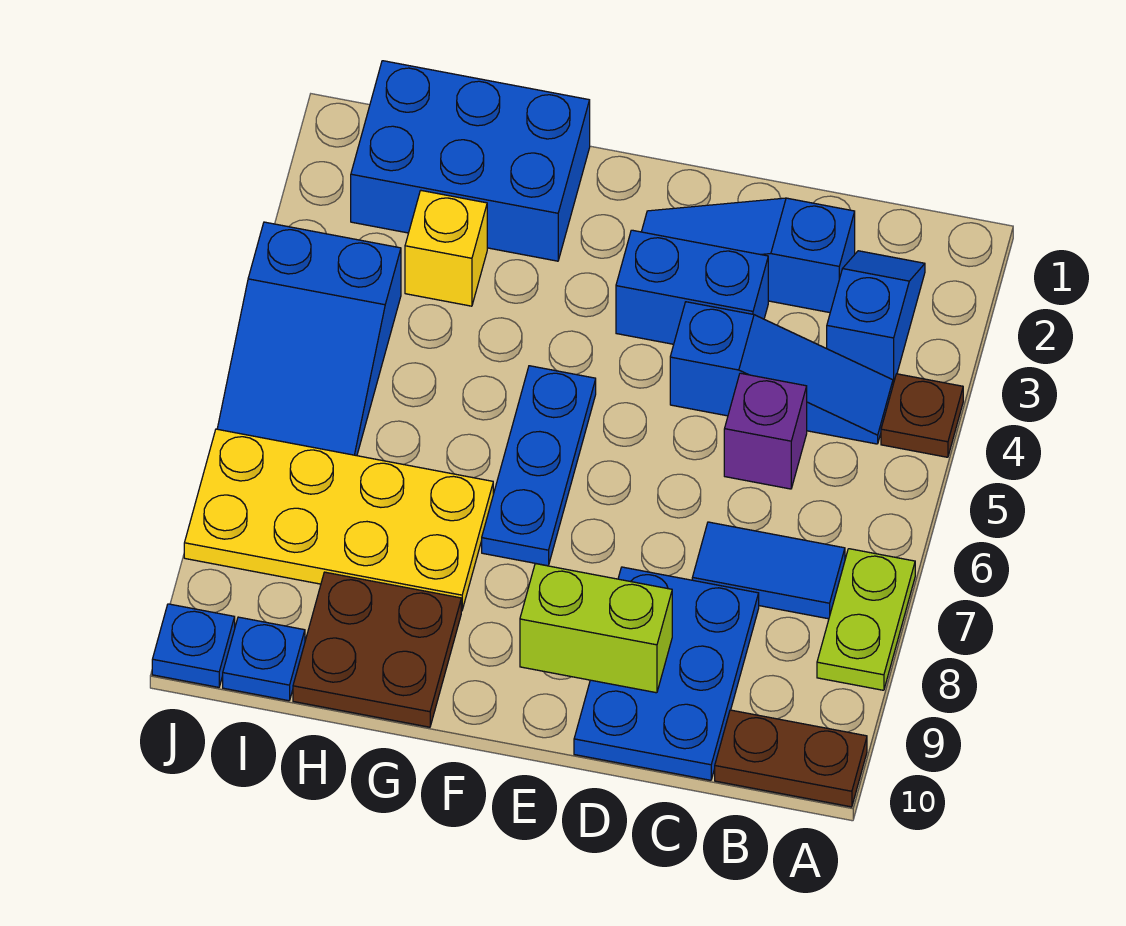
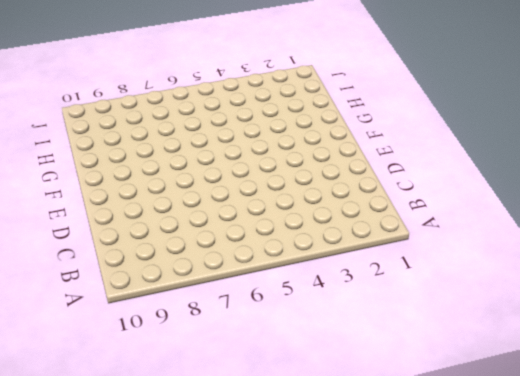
none -> brown plate A4 level 1
none -> lime plate A7:A8 level 1
none -> brown plate A10:B10 level 1

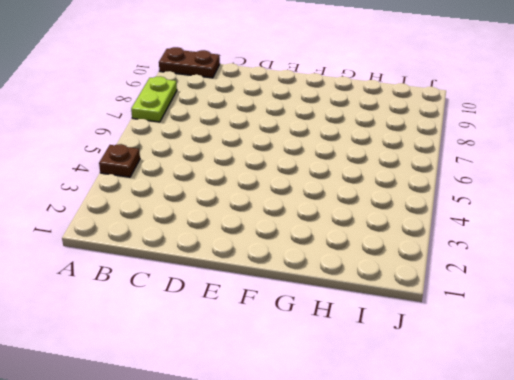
none -> blue slope B2:B3 level 1 top 3
none -> blue slope B4:D4 level 1 top D
none -> blue tile B7:C7 level 1

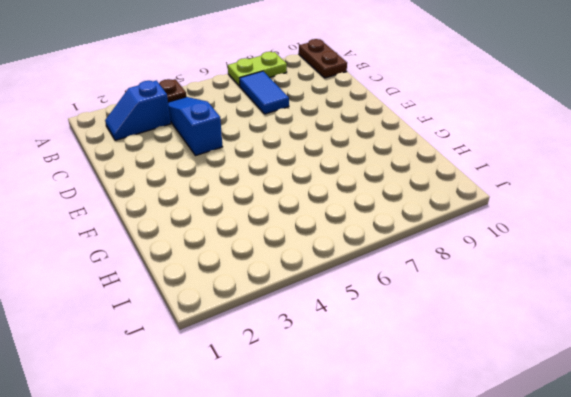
none -> blue slope C2:E2 level 1 top C
none -> purple brick C5 level 1
none -> blue plate C8:D10 level 1

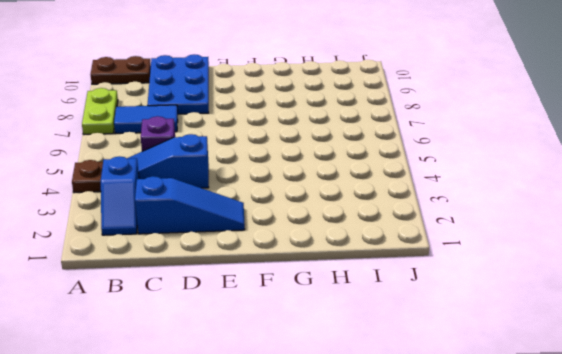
none -> blue brick D3:E3 level 1
none -> blue plate F5:F7 level 1
none -> blue brick G1:I2 level 1

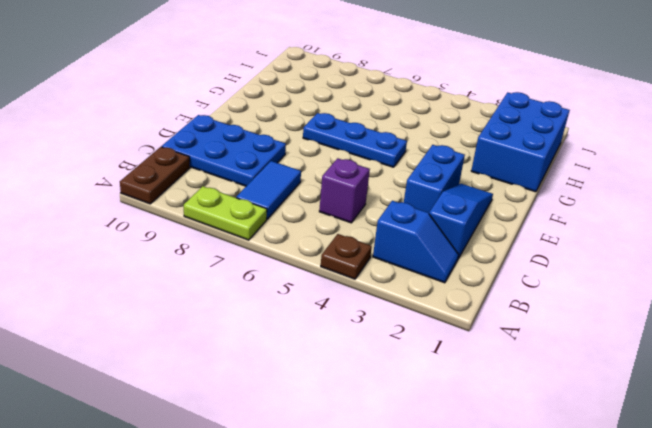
none -> blue slope B4:D4 level 1 top D
none -> yellow plate G7:J8 level 1
none -> brown plate G9:H10 level 1

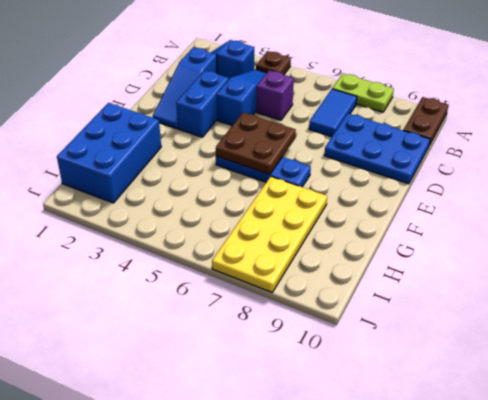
brown plate E5:F6 level 2 -> brown plate G9:H10 level 1
none -> yellow brick H3 level 1
none -> blue slope I4:J6 level 1 top 4
none -> blue plate I10 level 1

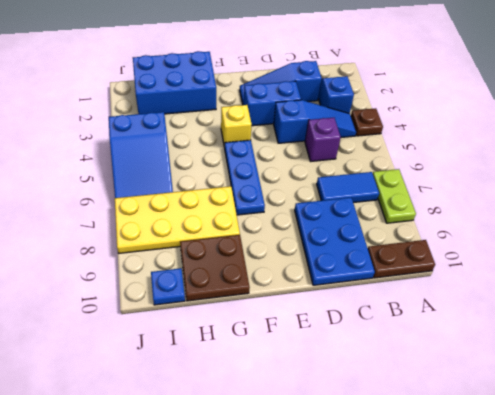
yellow brick F4 level 1 -> yellow brick H3 level 1
none -> blue plate J10 level 1
none -> lime brick D9:E9 level 2

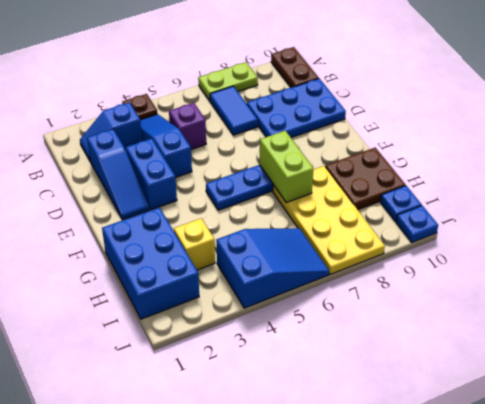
lime brick F7:G7 level 2 -> lime brick D9:E9 level 2

